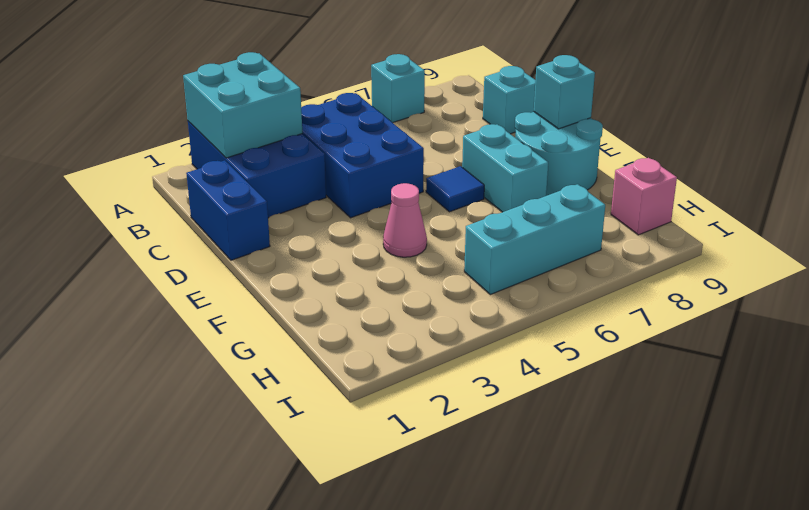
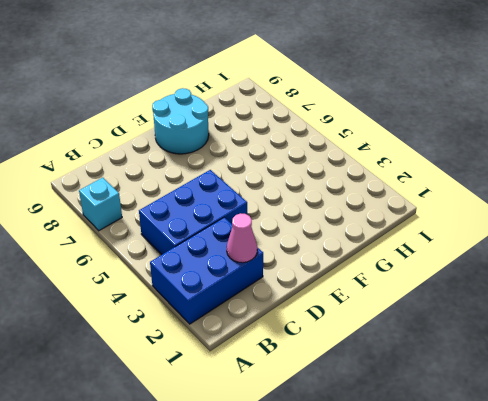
pink cone C2 level 2 -> pink cone F4 level 1
none -> blue brick C1:D1 level 1
none -> cyan brick C9 level 1
none -> blue tile E6 level 1

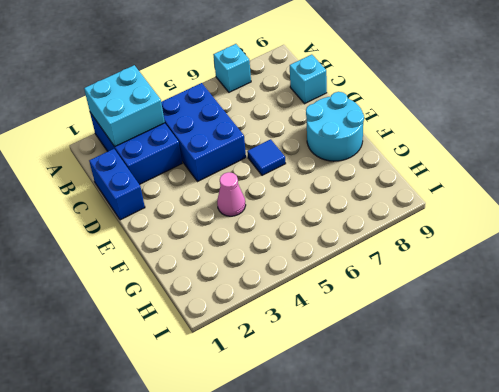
none -> cyan brick E7:F7 level 1
none -> cyan brick H5:H7 level 1
none -> pink brick H9 level 1

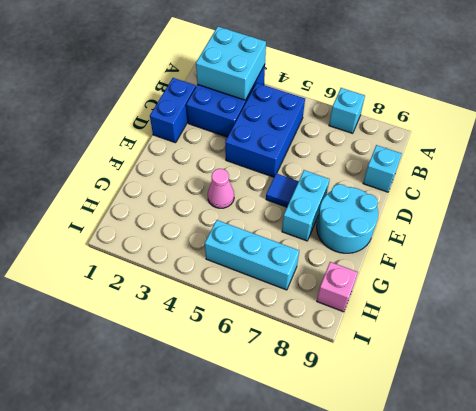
none -> cyan brick E9 level 2

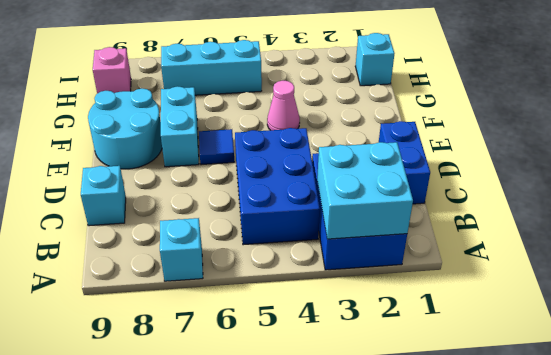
cyan brick H1 level 1 -> cyan brick E9 level 2

